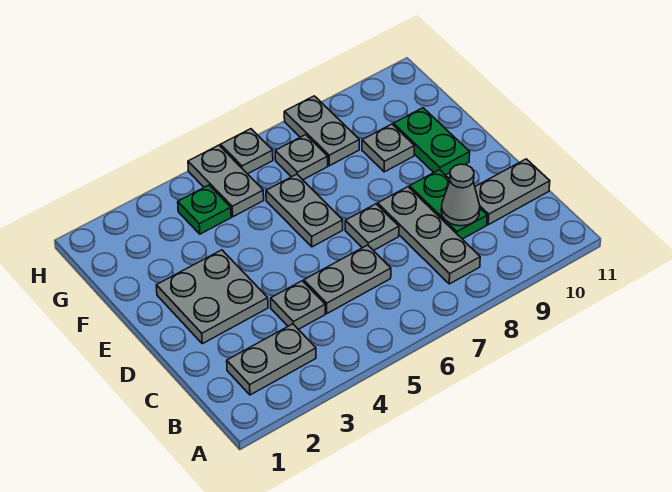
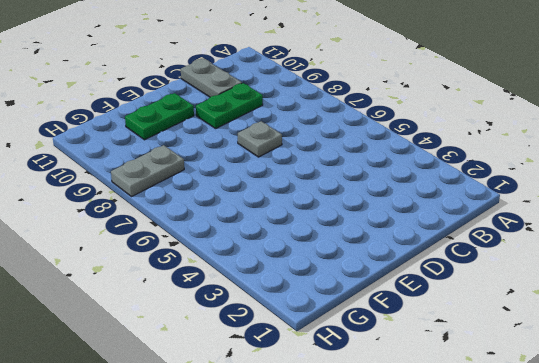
none -> grey plate B2:B3 level 1
none -> grey plate B8:D8 level 1
none -> grey plate C4 level 1

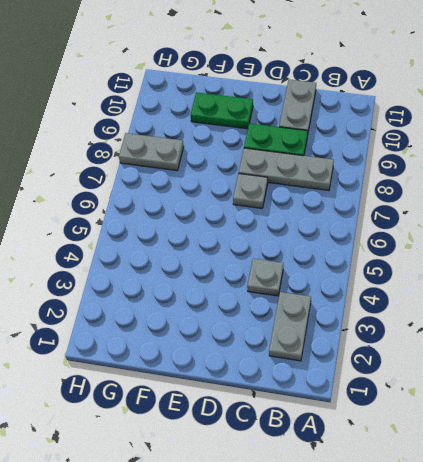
none -> grey plate C5:C6 level 1
none -> grey plate D2:E3 level 1
none -> grey plate E6:F6 level 1

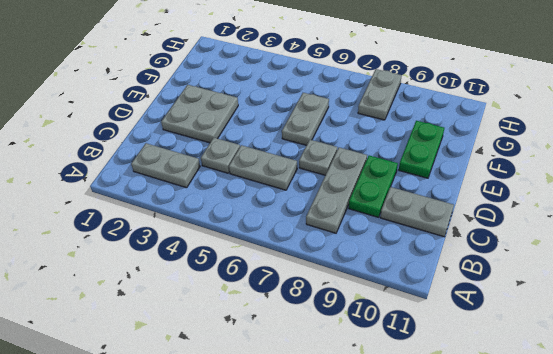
none -> grey plate F9 level 1
none -> green plate G4 level 1
none -> grey plate G5:H5 level 1

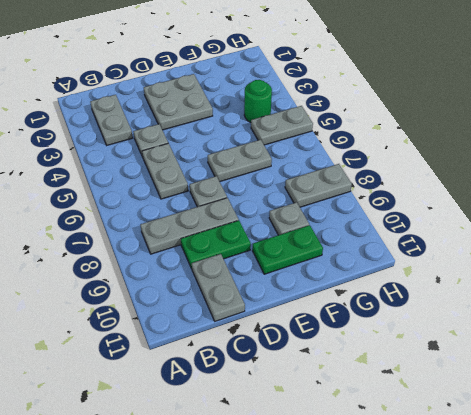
green round brick G4 level 1 -> green plate G4 level 1
none -> grey plate G7 level 1
none -> grey plate H6 level 1
none -> grey cone C9 level 2

